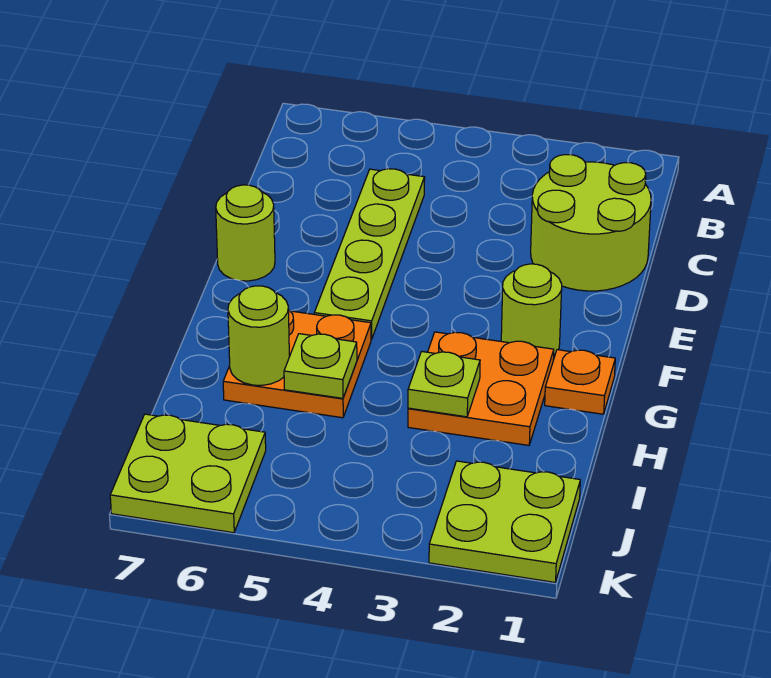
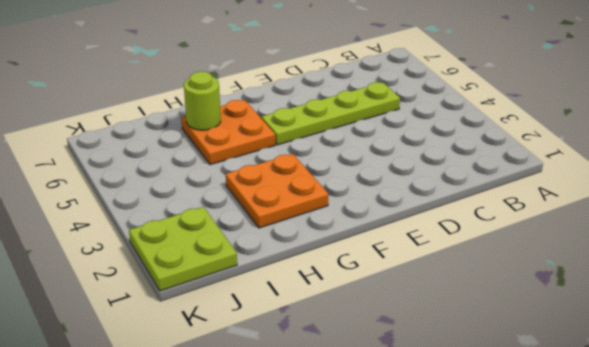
none -> lime round brick C1:D2 level 1
none -> lime round brick E7 level 1
none -> lime round brick F2 level 1

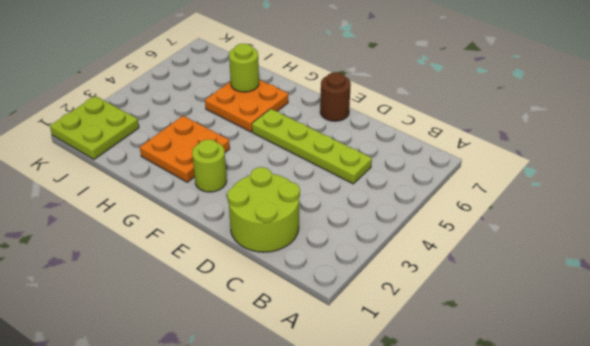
brown round brick E7 level 1 -> lime round brick E7 level 1
none -> orange plate G1 level 1
none -> lime plate J6:K7 level 1
none -> lime plate H3 level 2

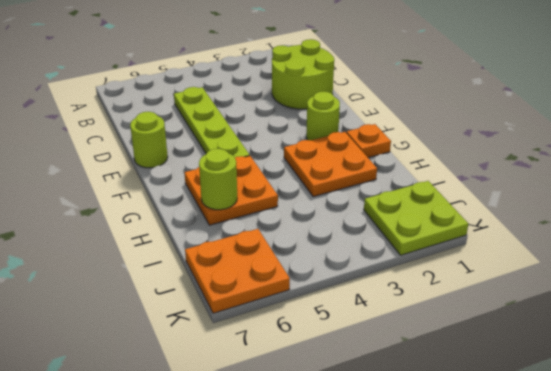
orange plate J6:K7 level 1 -> lime plate J6:K7 level 1
none -> lime plate H3 level 2
none -> lime plate H5 level 2

